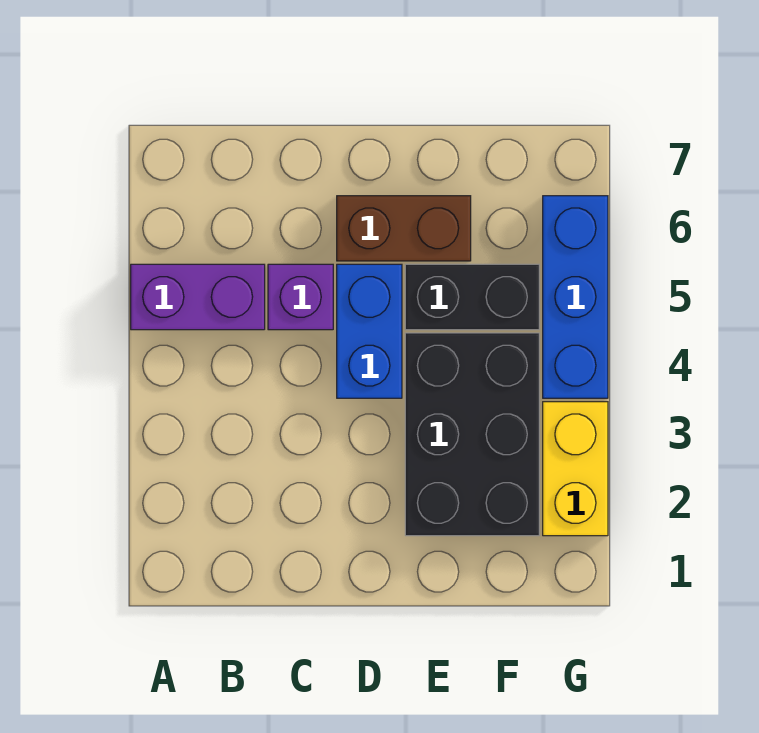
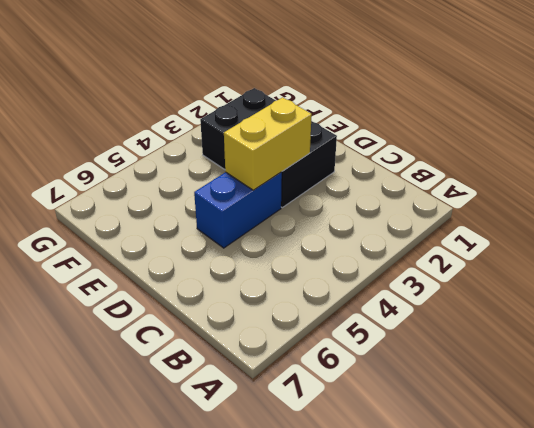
black brick D2:F3 level 1 -> black brick E2:F4 level 1
yellow brick D3:D4 level 2 -> yellow brick G2:G3 level 1
none -> purple brick A5:B5 level 1
none -> purple brick C5 level 1

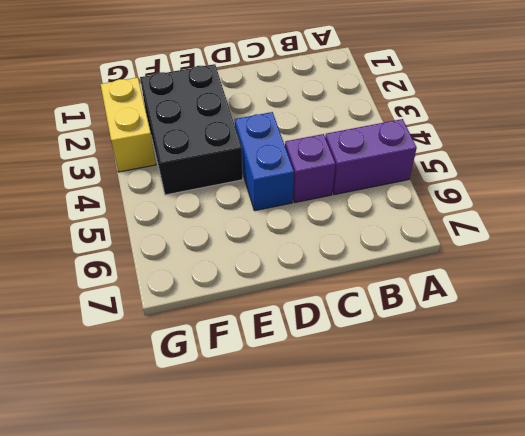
none -> brown brick D6:E6 level 1
none -> black brick E5:F5 level 1

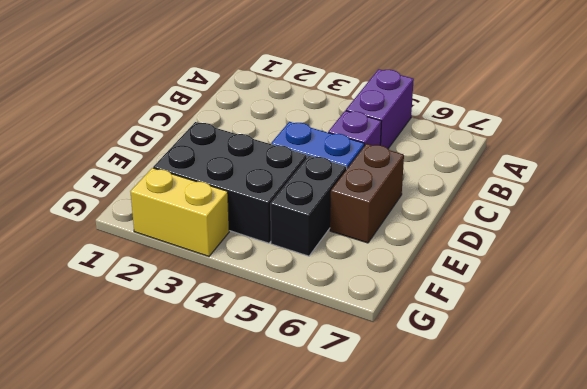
none -> blue brick G4:G6 level 1

